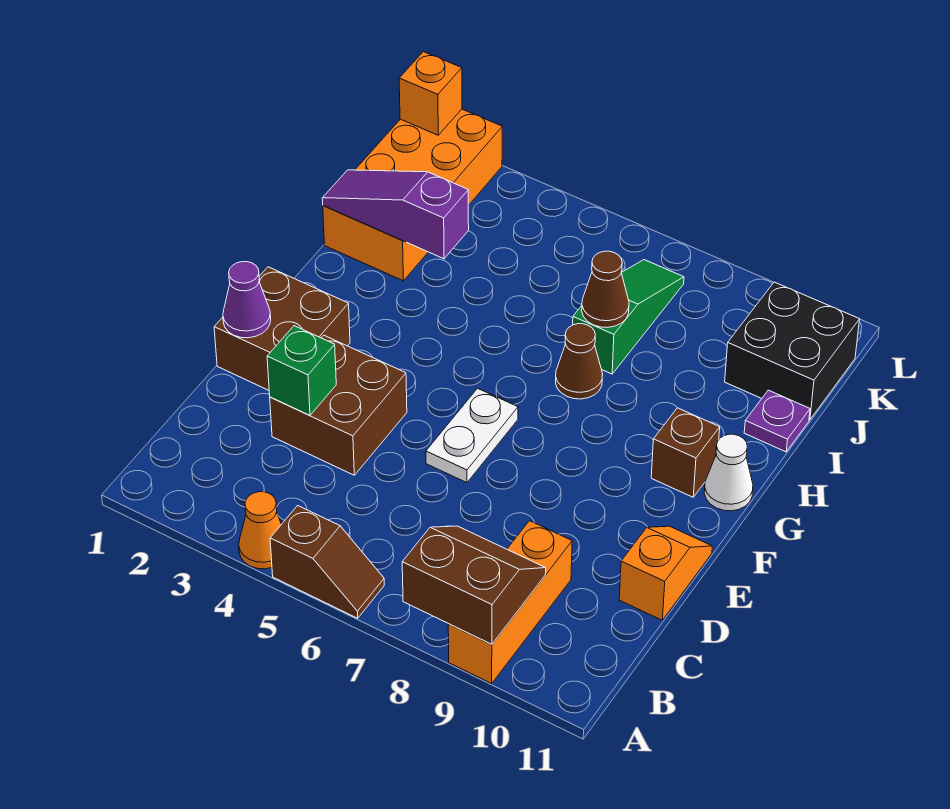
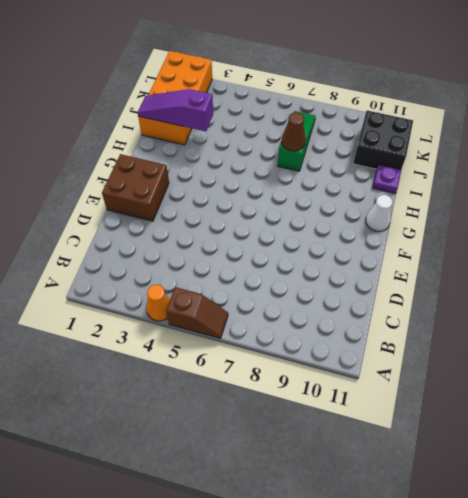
none -> orange brick A9:C9 level 1
none -> brown brick D3:E4 level 1
none -> orange slope D11:E11 level 1 top D

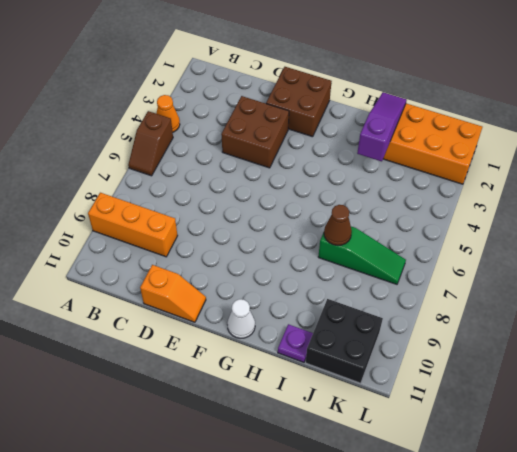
none -> white plate E6:F6 level 1
none -> brown brick G10 level 1
none -> brown cone H7 level 1

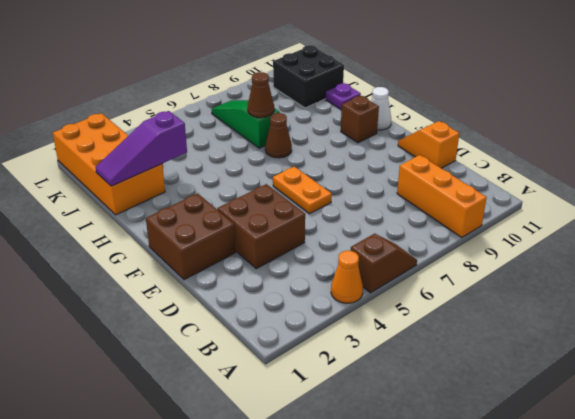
orange plate E6:F6 level 1 -> white plate E6:F6 level 1
none -> brown slope A8:B9 level 2 top A
none -> green brick D3 level 2
none -> purple cone E1 level 2

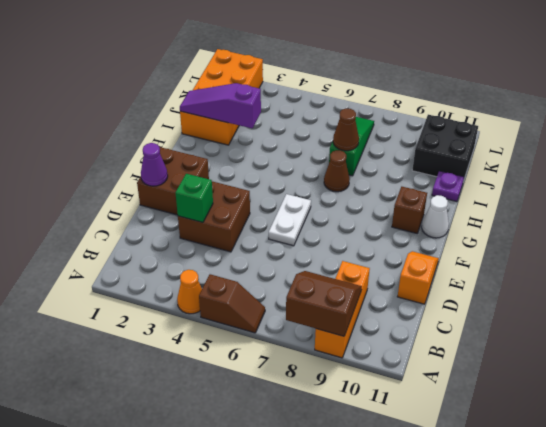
none -> orange brick L1 level 2

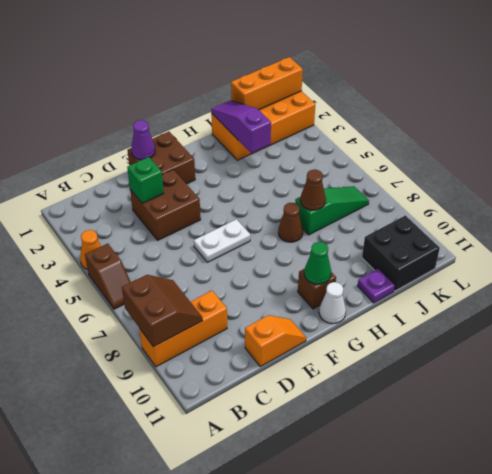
green cone G10 level 2 -> none
orange brick J1:L1 level 2 -> orange brick L1 level 2

